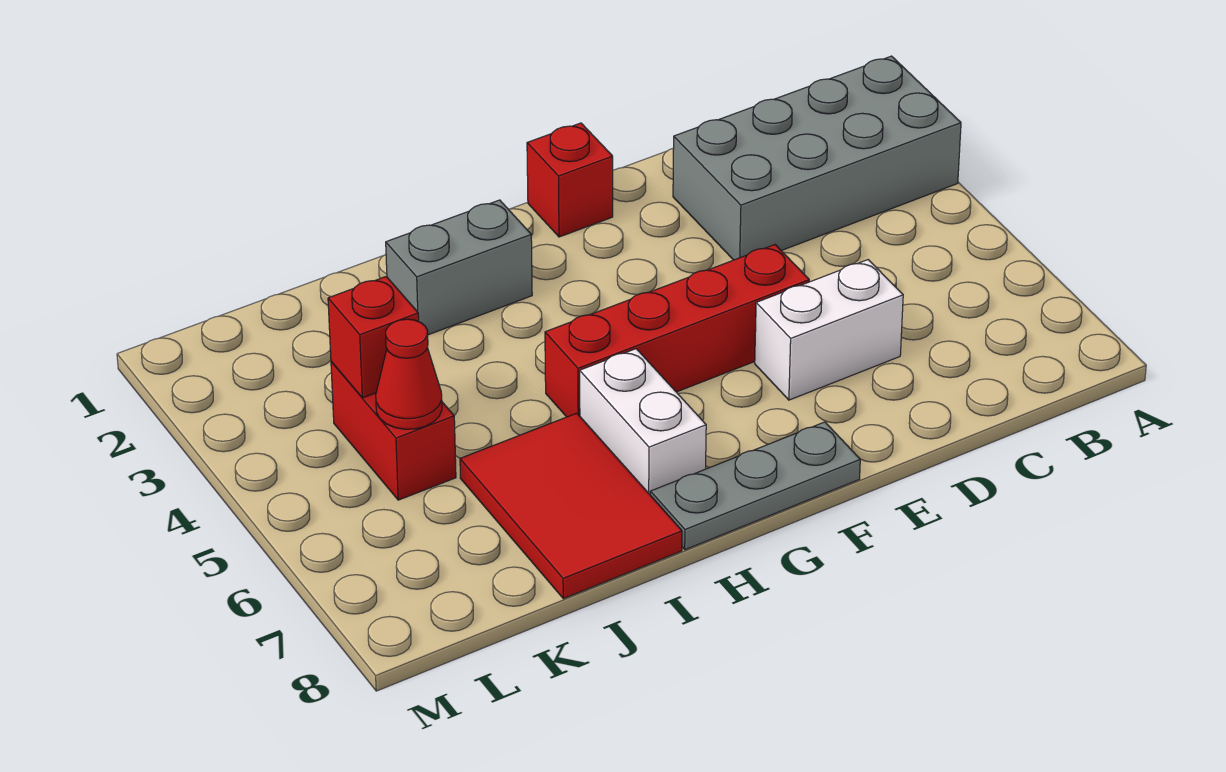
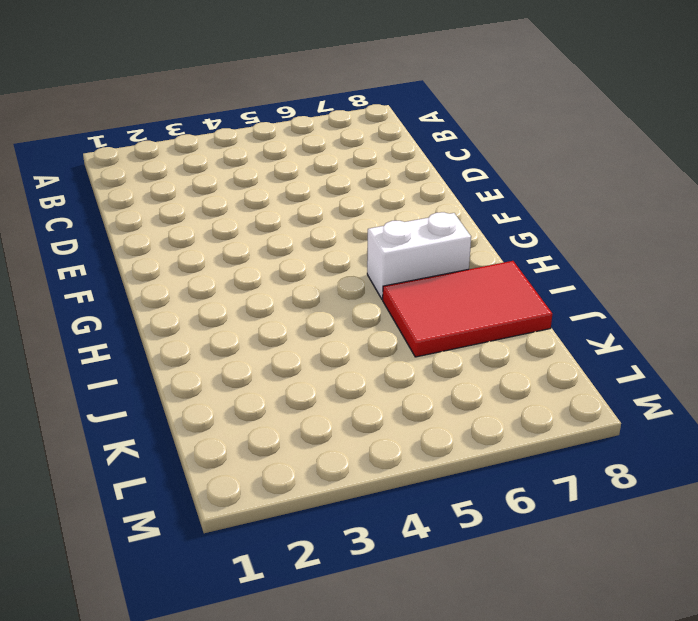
none -> grey brick A2:D3 level 1
none -> white brick D6:E6 level 1

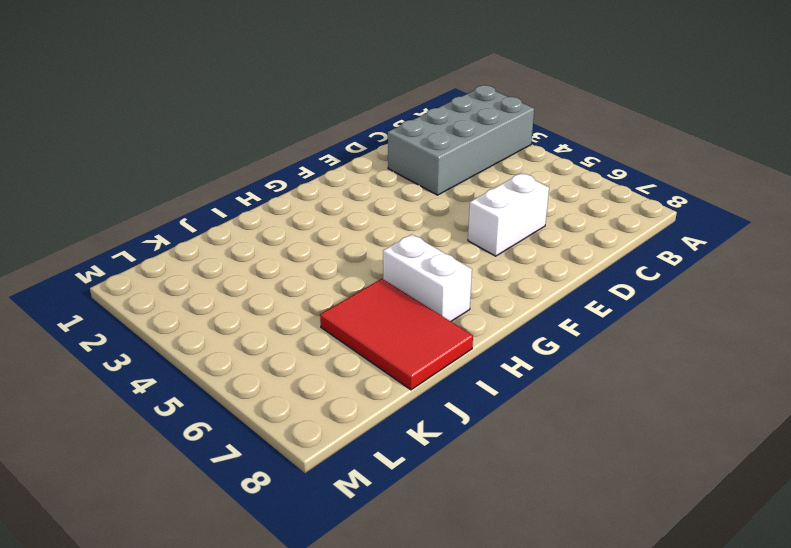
none -> red brick E5:H5 level 1
none -> red brick F1 level 1

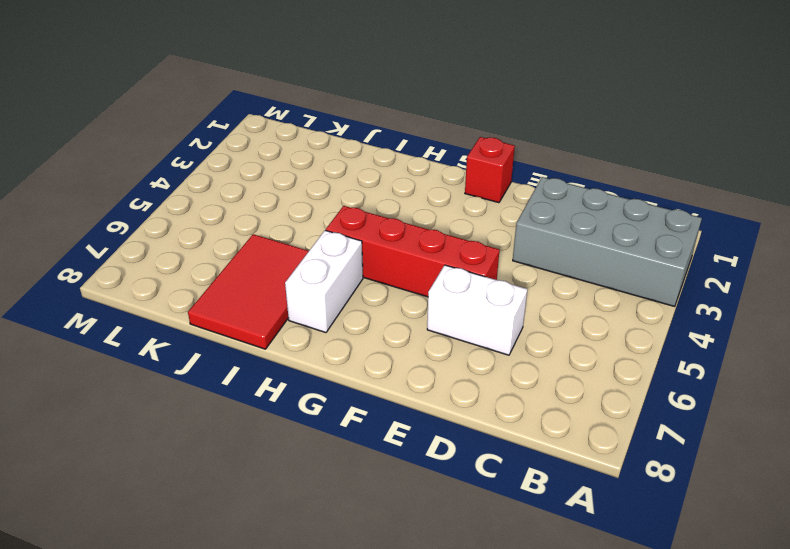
none -> grey plate F8:H8 level 1
none -> grey brick H2:I2 level 1

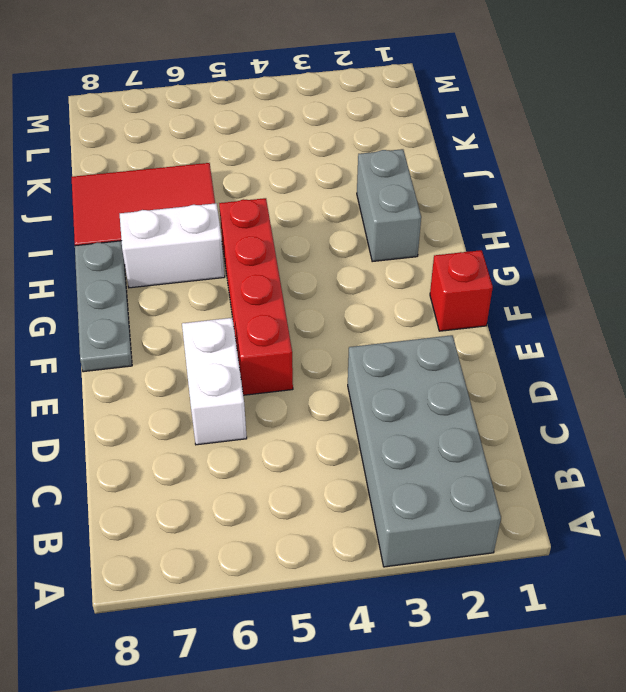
none -> red brick K4:K5 level 1
none -> red brick K4 level 2

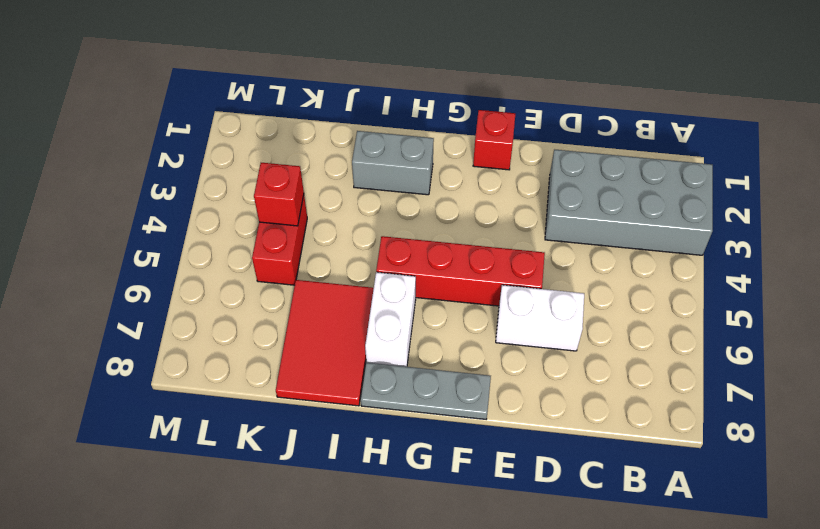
none -> red cone K5 level 2

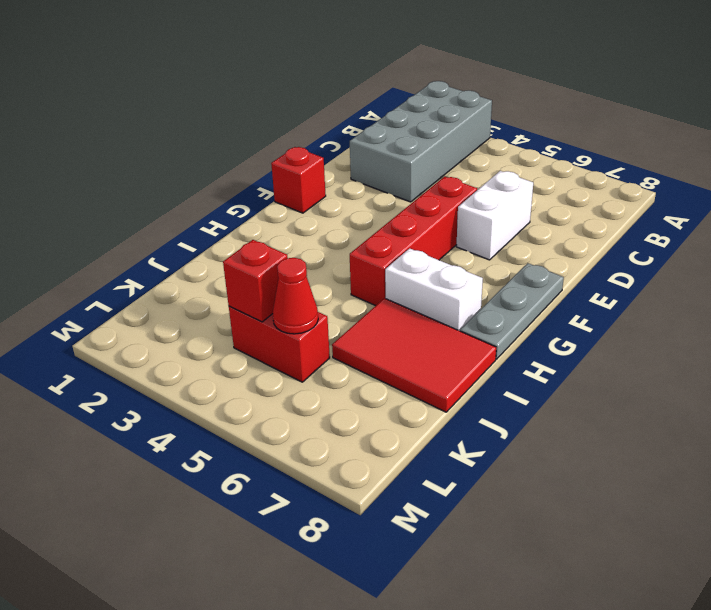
none -> grey brick H2:I2 level 1

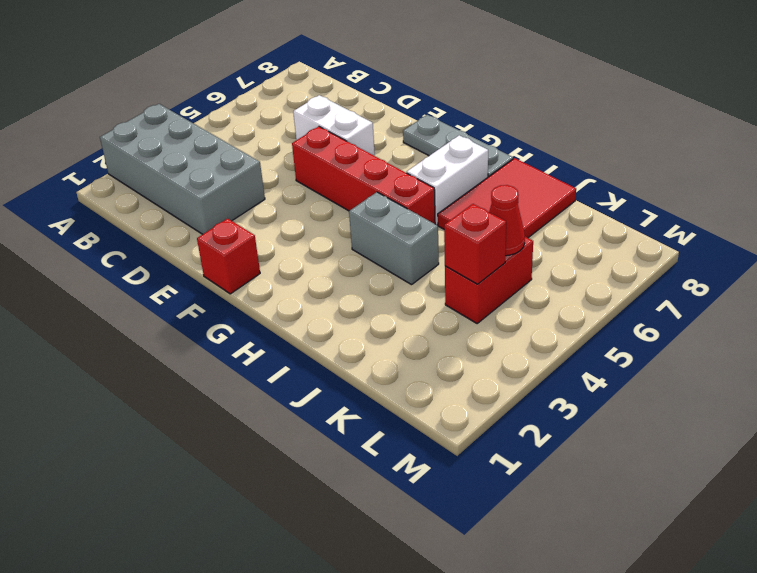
grey brick H4:I4 level 1 -> grey brick H2:I2 level 1

